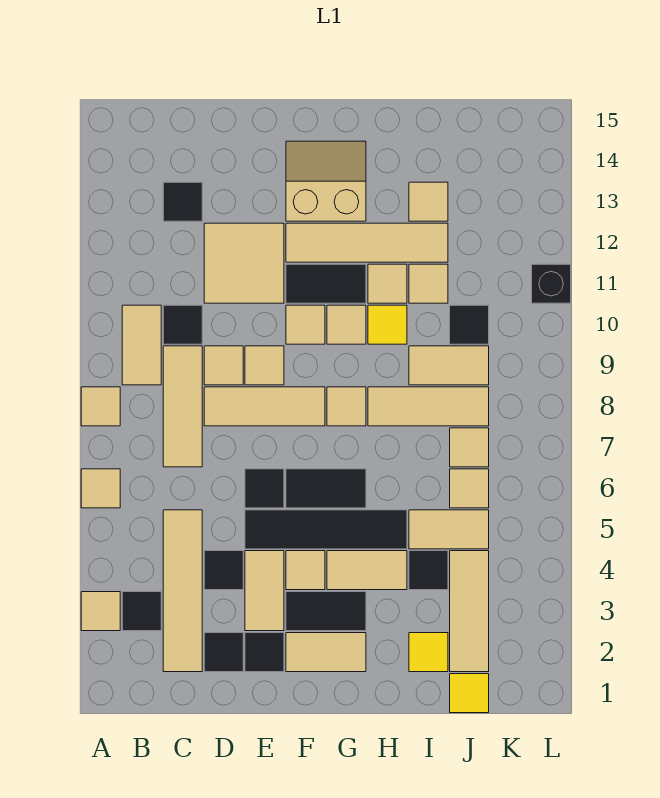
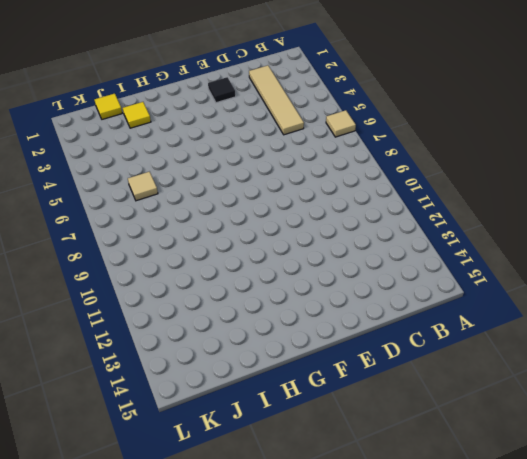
none -> tan tile A3 level 1
none -> tan tile A8 level 1
none -> black tile B3 level 1
none -> tan tile B9:B10 level 1

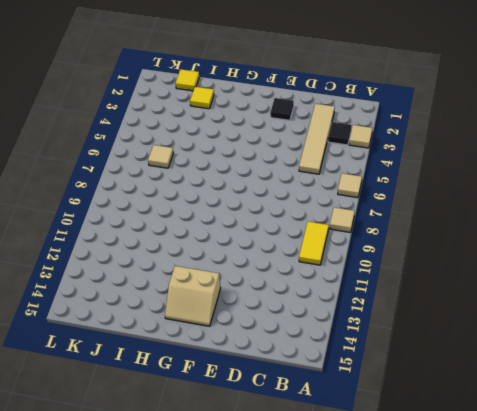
yellow tile B9:B10 level 1 -> tan tile B9:B10 level 1
none -> tan tile C7:C9 level 1
none -> black tile C10 level 1
none -> black tile C13 level 1
none -> black tile D2 level 1

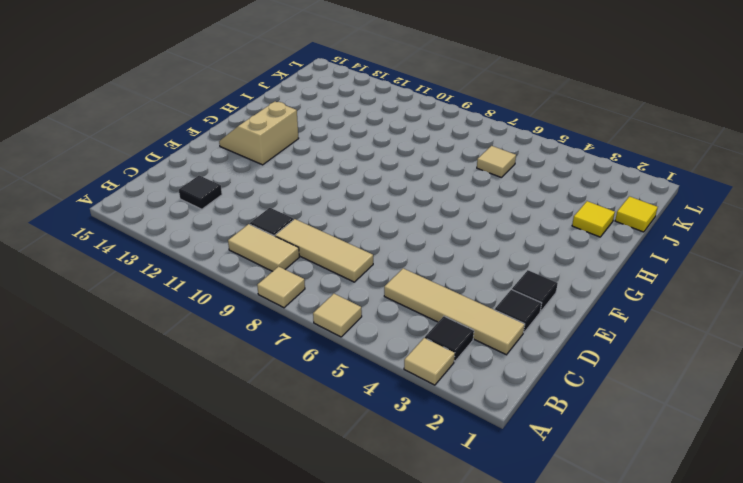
none -> black tile D4 level 1
none -> tan tile D8:F8 level 1
none -> tan tile D9 level 1
none -> tan tile D11:E12 level 1

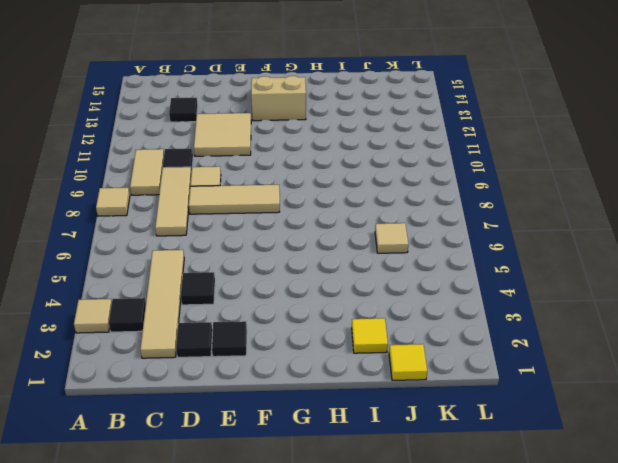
none -> tan tile A6 level 1
none -> tan tile E3:E4 level 1
none -> black tile E5:H5 level 1
none -> black tile E6 level 1

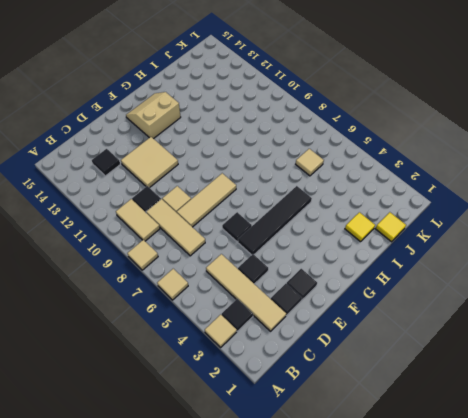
none -> tan tile E3:E4 level 1
none -> tan tile E9 level 1
none -> tan tile F2:G2 level 1
none -> black tile F3:G3 level 1

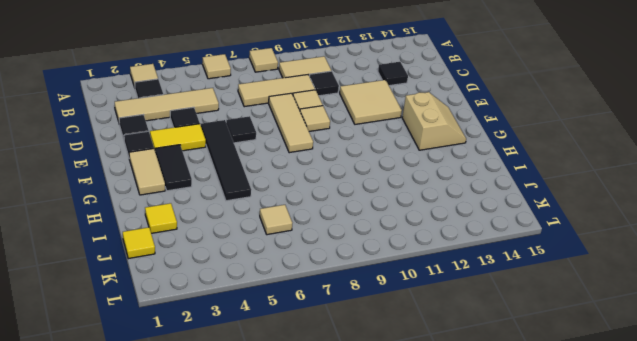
yellow tile E3:E4 level 1 -> tan tile E3:E4 level 1
none -> tan tile F4 level 1
none -> black tile F6:G6 level 1
none -> tan tile F10 level 1
none -> black tile F11:G11 level 1

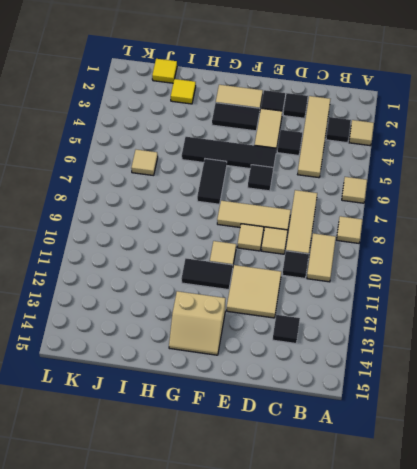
black tile G6:G7 level 1 -> black tile F6:G6 level 1
none -> tan tile F4 level 1
none -> tan tile F12:I12 level 1
none -> tan tile G4:H4 level 1
none -> tan tile G8 level 1

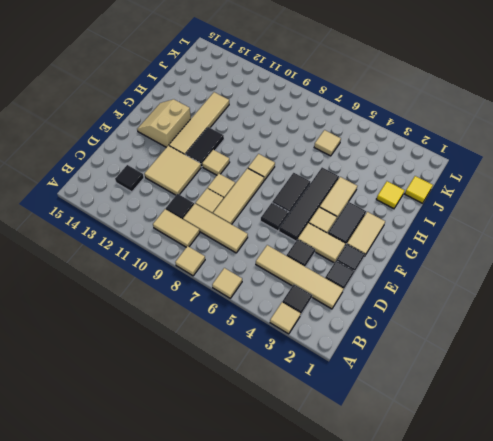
none -> tan tile G10 level 1
none -> tan tile H8:J8 level 1
none -> yellow tile H10 level 1
none -> tan tile H11 level 1

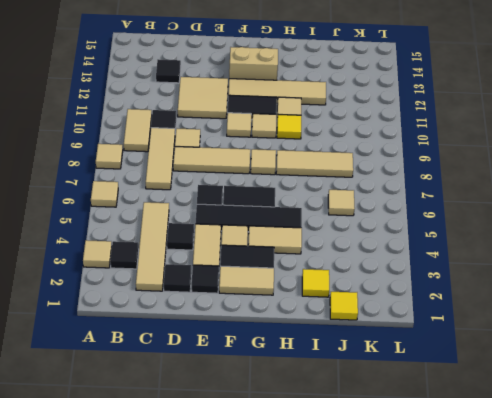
none -> tan tile E9 level 1
none -> black tile I4 level 1
none -> tan tile I5:J5 level 1
none -> tan tile I9:J9 level 1

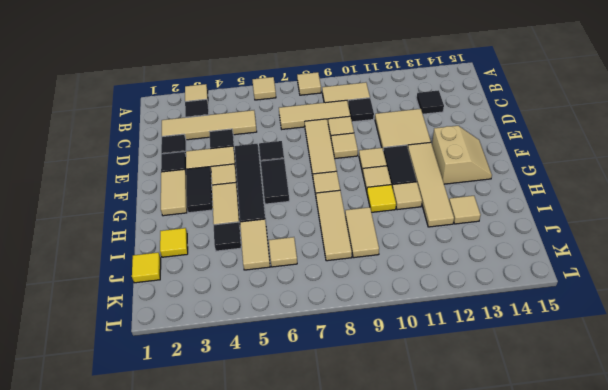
none -> tan tile I11 level 1
none -> tan tile J2:J4 level 1
none -> tan tile J7 level 1
none -> black tile J10 level 1

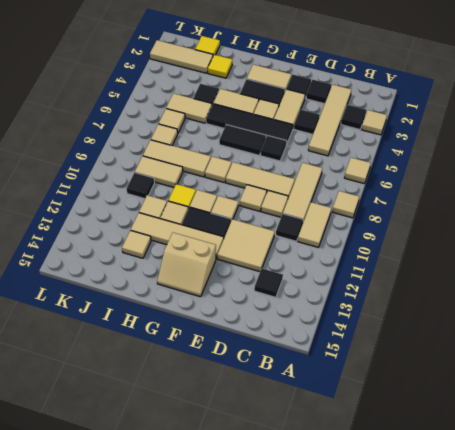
tan tile J2:L2 level 1 -> tan tile J2:J4 level 1
none -> black brick L11 level 1

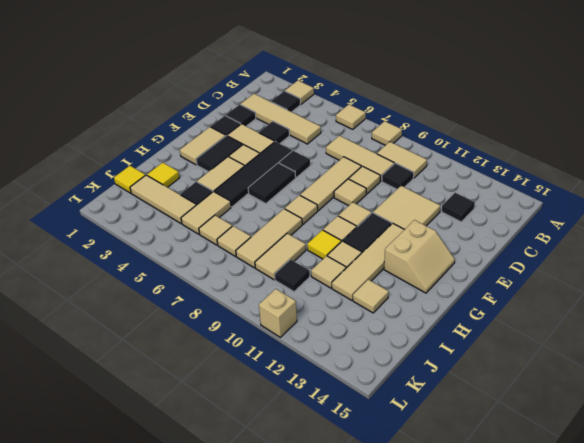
tan brick L11 level 1 -> black brick L11 level 1

